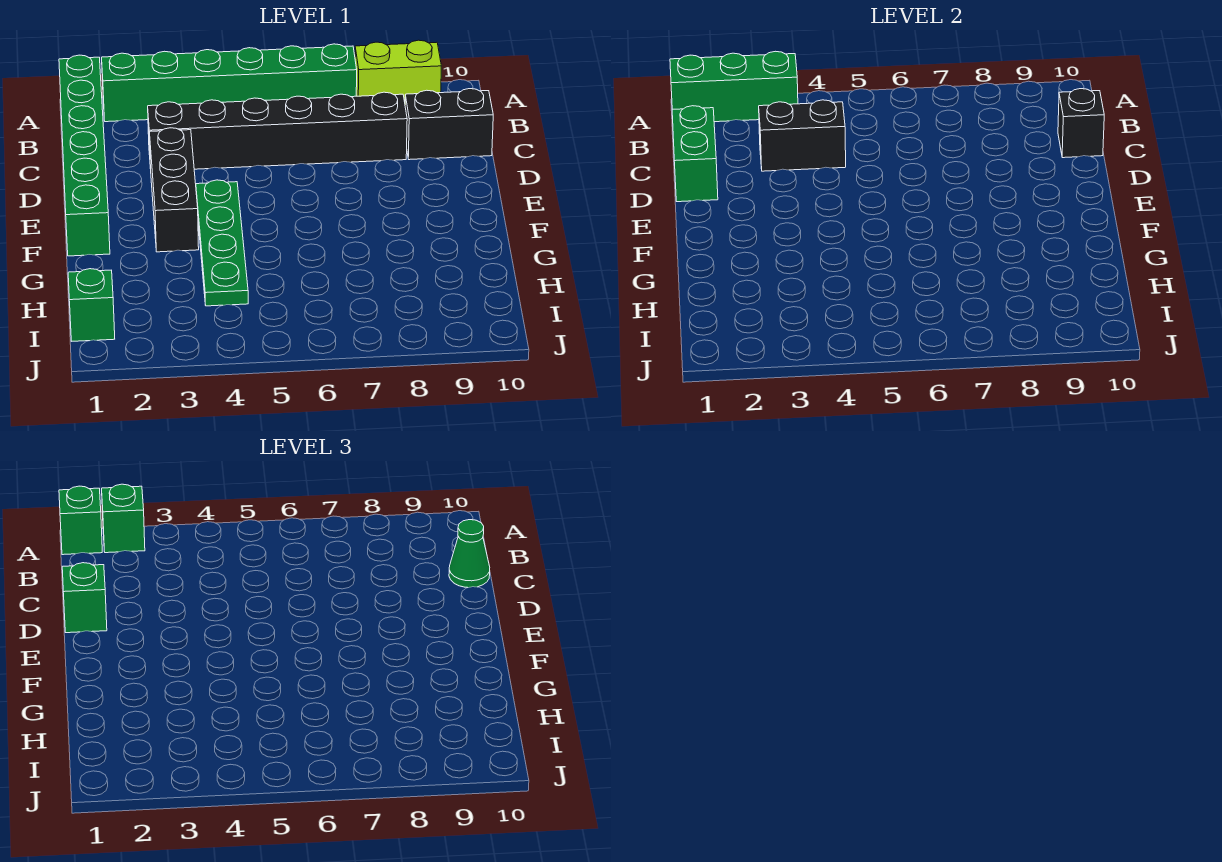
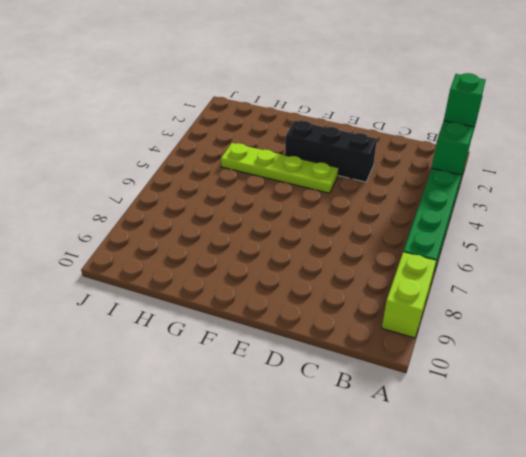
lime plate E4:H4 level 1 -> green plate E4:H4 level 1
none -> green brick A1:F1 level 1
none -> black brick C3:C8 level 1
none -> black brick C9:C10 level 1

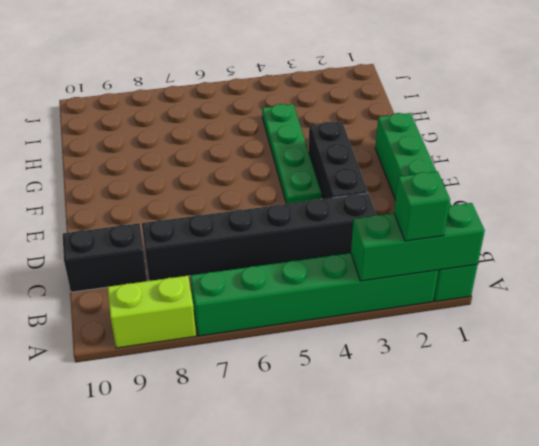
none -> green brick I1 level 1
none -> green brick C1:D1 level 2
none -> black brick C3:C4 level 2

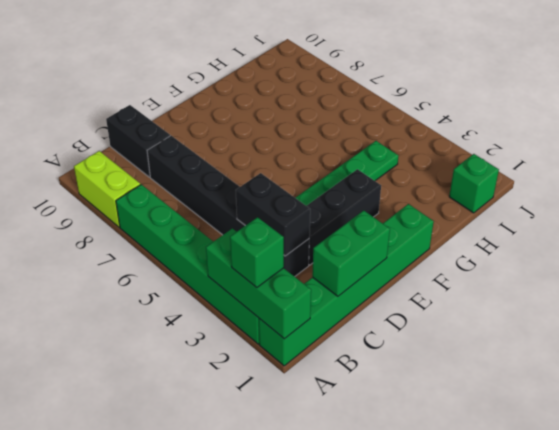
none -> black brick C10 level 2
none -> green brick A1 level 3
none -> green cone C10 level 3

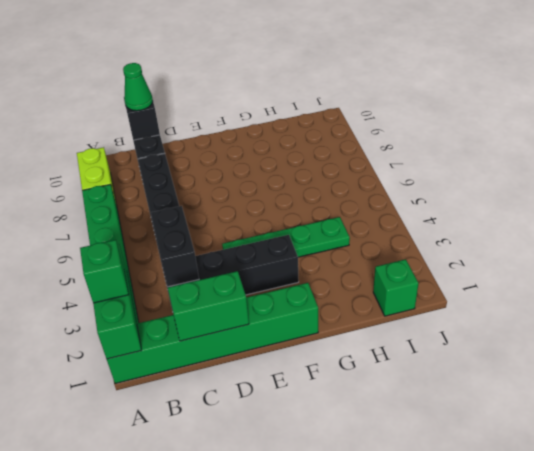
none -> green brick A1 level 3
none -> green brick D1 level 3

